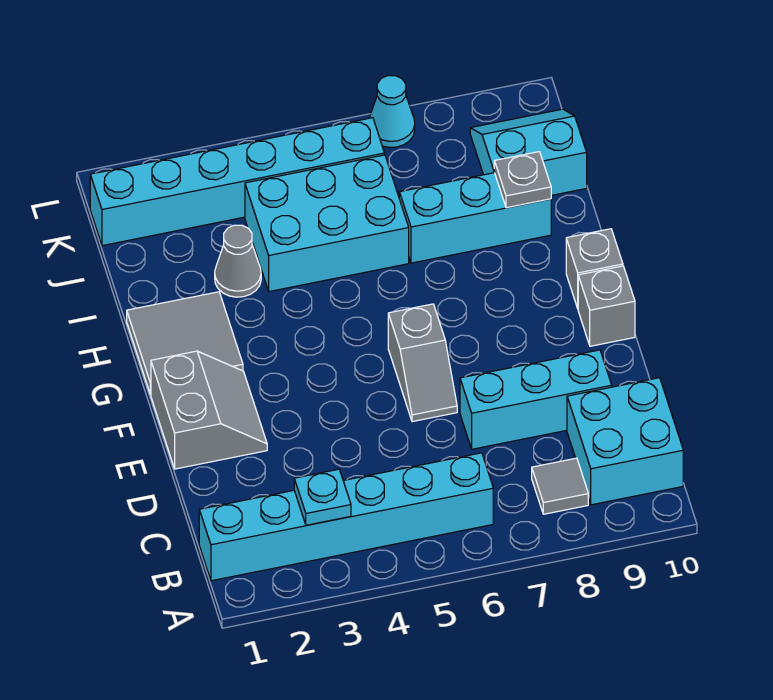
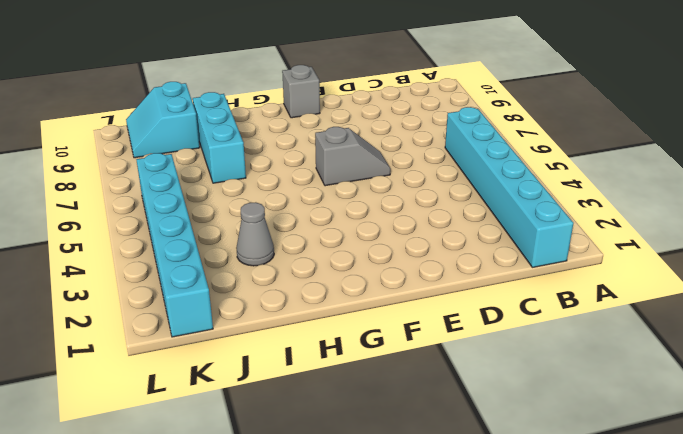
none -> grey tile B8 level 1
none -> cyan brick B9:C10 level 1
none -> cyan brick D7:D9 level 1

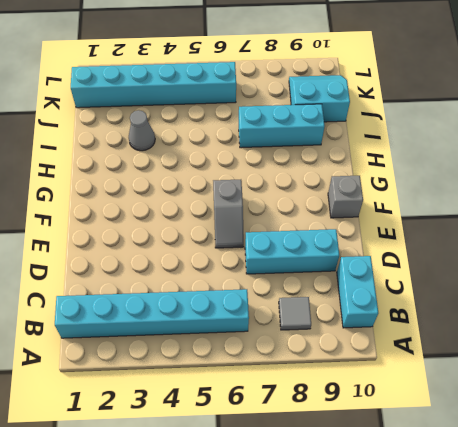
cyan brick B10:C10 level 1 -> cyan brick B9:C10 level 1
none -> grey slope E1:F2 level 1 top 1
none -> grey tile G1:H2 level 1
none -> grey brick G10 level 1

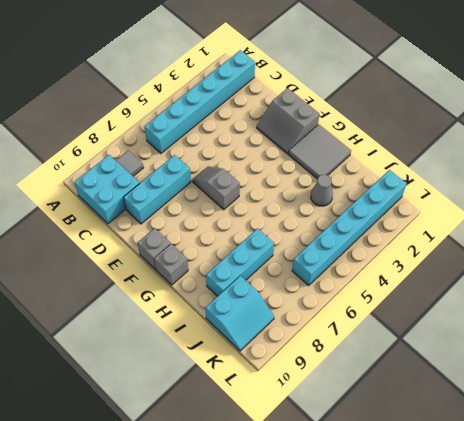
none -> cyan brick I4:J6 level 1
none -> cyan cone L7 level 1
none -> cyan plate B3 level 2

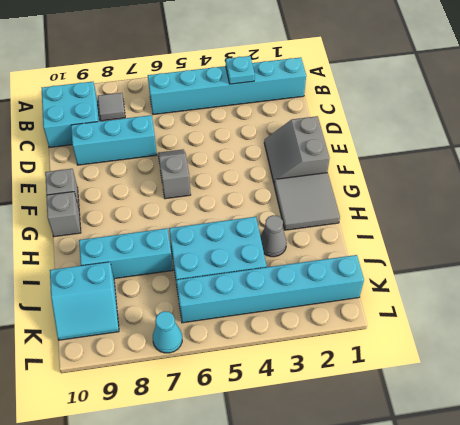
none -> grey plate I9 level 2

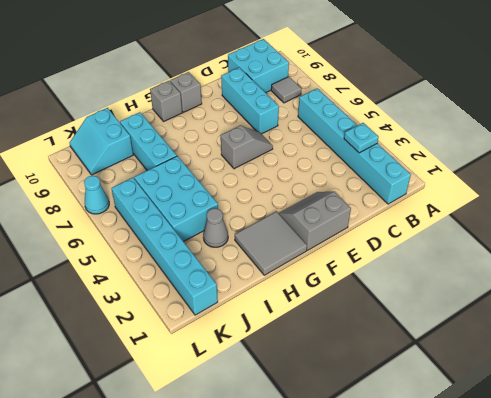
none -> grey plate I9 level 2

